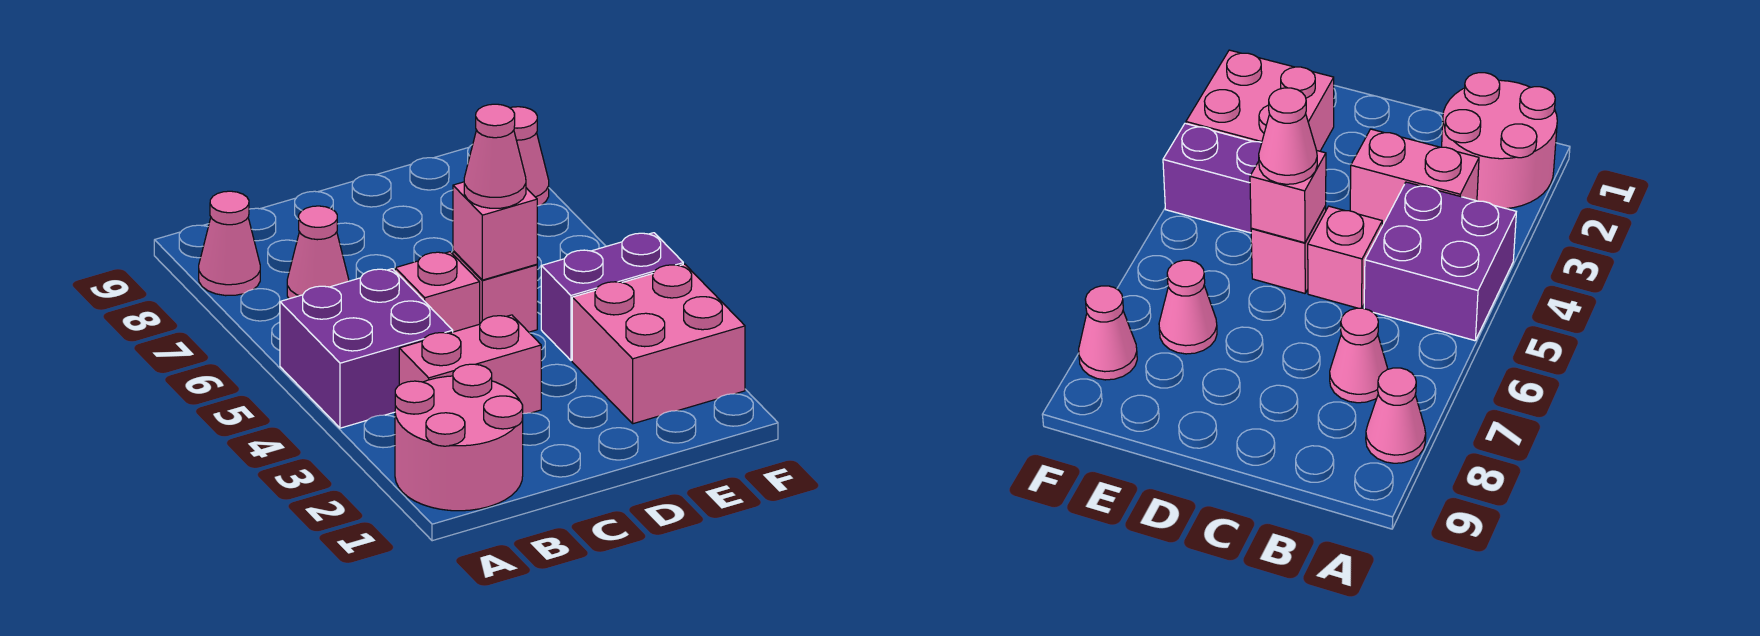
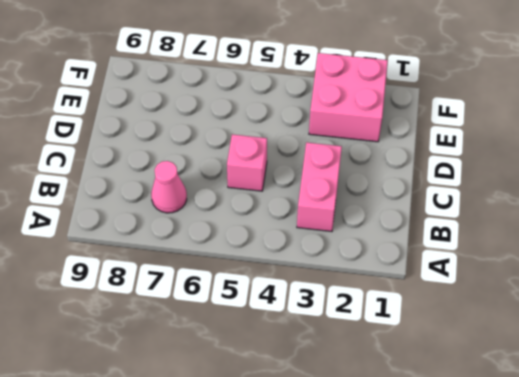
none -> pink round brick A1:B2 level 1
none -> purple brick A4:B5 level 1
none -> pink cone A8 level 1

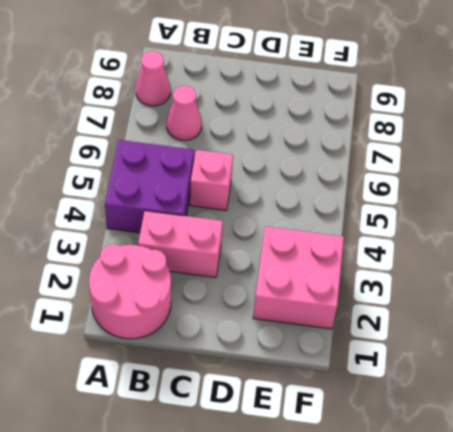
none -> pink brick D5 level 1
none -> purple brick E4:F4 level 1
none -> pink cone E7 level 1

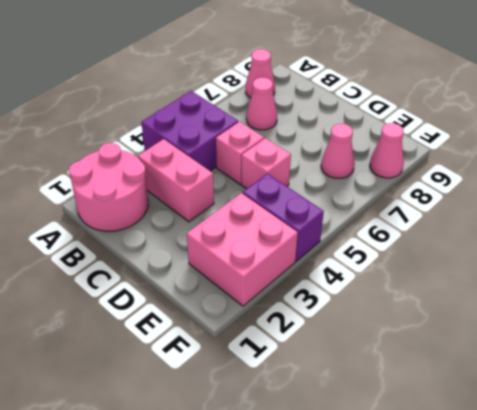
none -> pink brick D5 level 2
none -> pink cone D5 level 3

